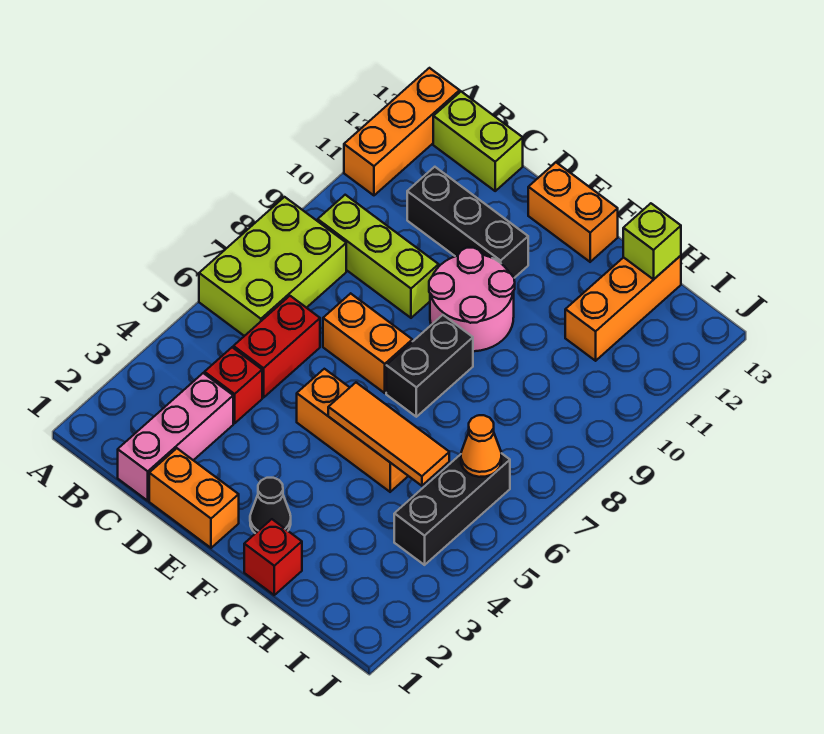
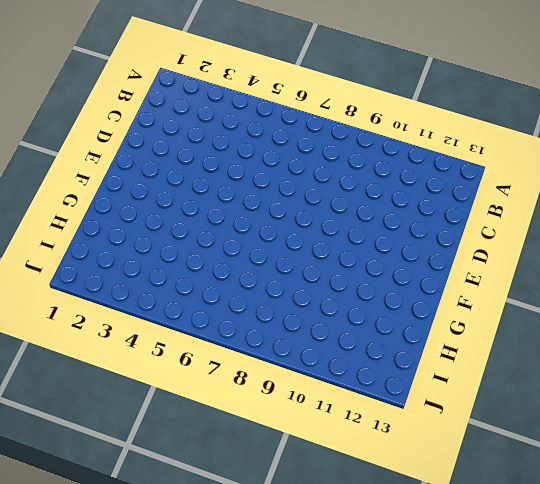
none -> lime brick A6:B8 level 1
none -> orange brick A11:A13 level 1
none -> lime brick B9:D9 level 1

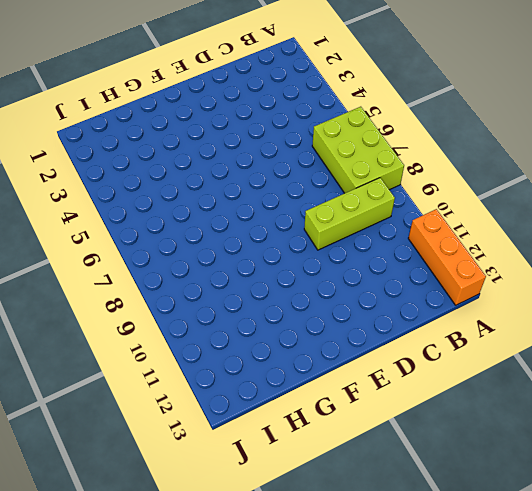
none -> lime brick B13:C13 level 1
none -> pink brick C1:C3 level 1
none -> red brick C4 level 1

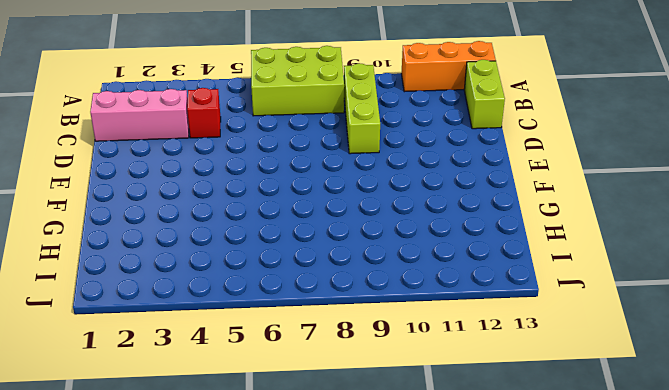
none -> red brick C5:C6 level 1
none -> black brick C11:E11 level 1
none -> orange brick D1:E1 level 1

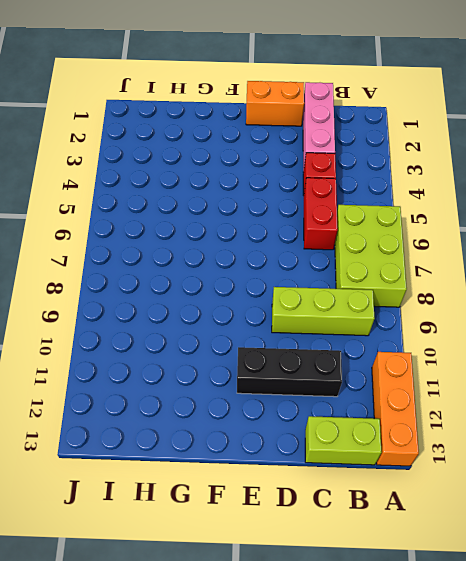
none -> orange brick D7:E7 level 1
none -> orange brick E5:G5 level 1
none -> pink round brick E9:F10 level 1

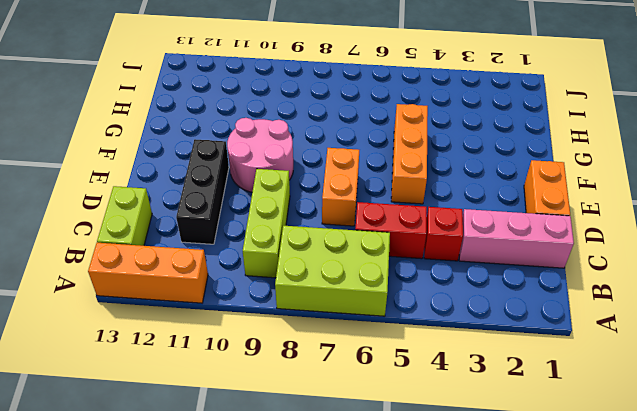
none -> orange brick E13:F13 level 1
none -> black cone F2 level 1
none -> black brick F7:F8 level 1

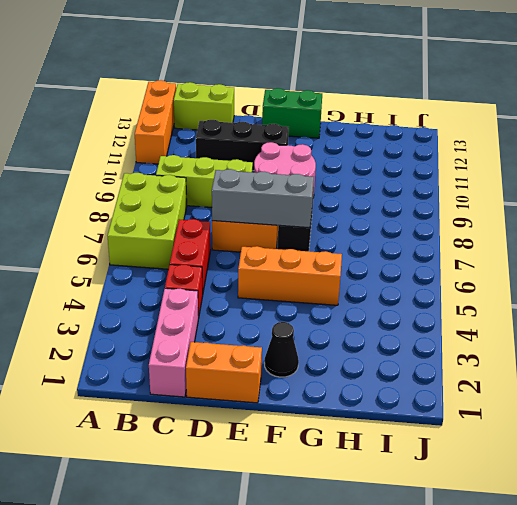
grey brick D7:F7 level 2 -> none
green brick E13:F13 level 1 -> orange brick E13:F13 level 1
none -> red brick G1 level 1
none -> orange brick H11:H13 level 1
none -> black brick I4:I6 level 1

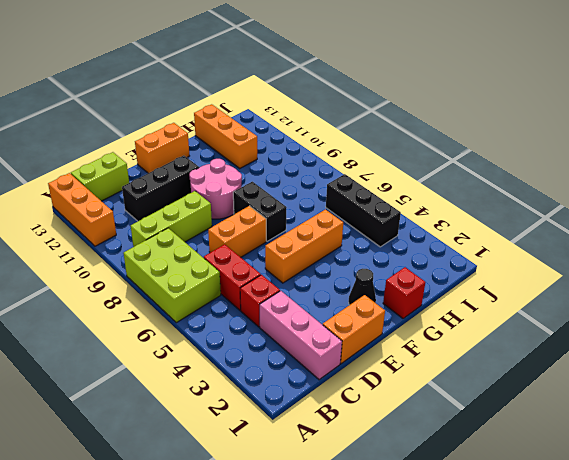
none -> orange tile F5:H5 level 2
none -> lime brick H13 level 2
none -> orange cone I6 level 2

